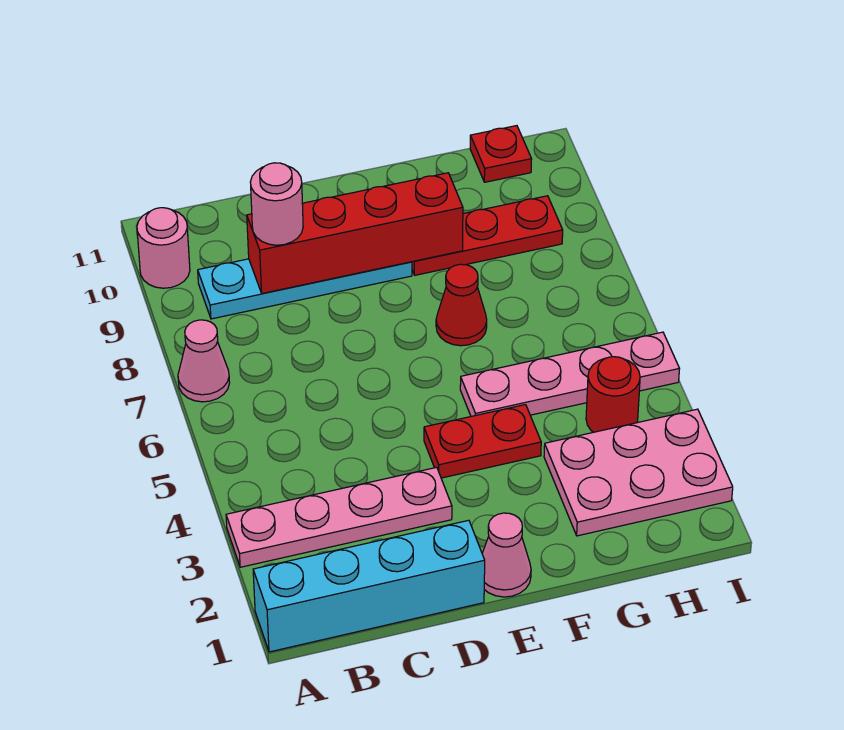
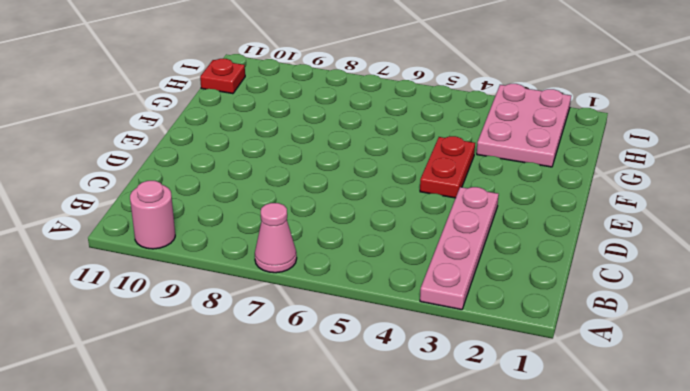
none -> cyan brick A1:D1 level 1
none -> cyan plate B9:E9 level 1
none -> pink cone E1 level 1

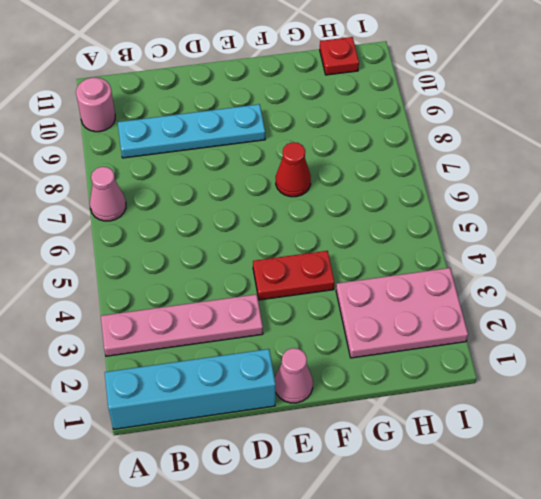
none -> pink plate F5:I5 level 1
none -> red plate F9:H9 level 1
none -> red round brick H4 level 1

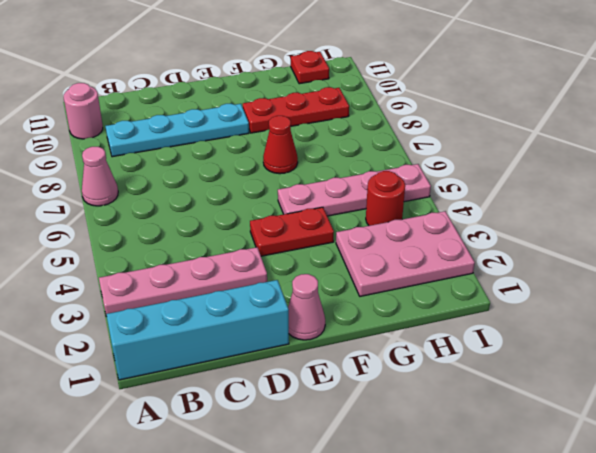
none -> red brick C9:F9 level 2
none -> pink round brick C9 level 3

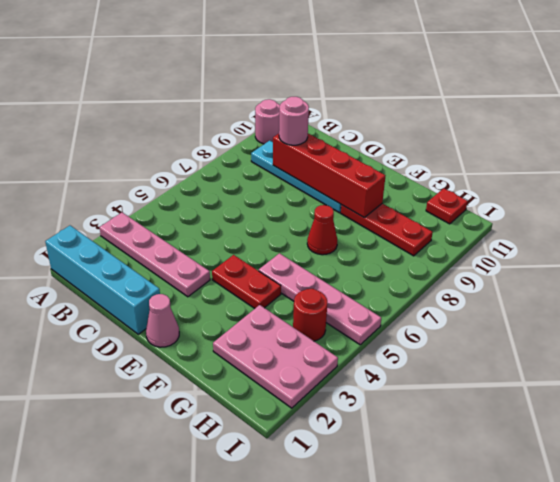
none -> pink cone A7 level 1

